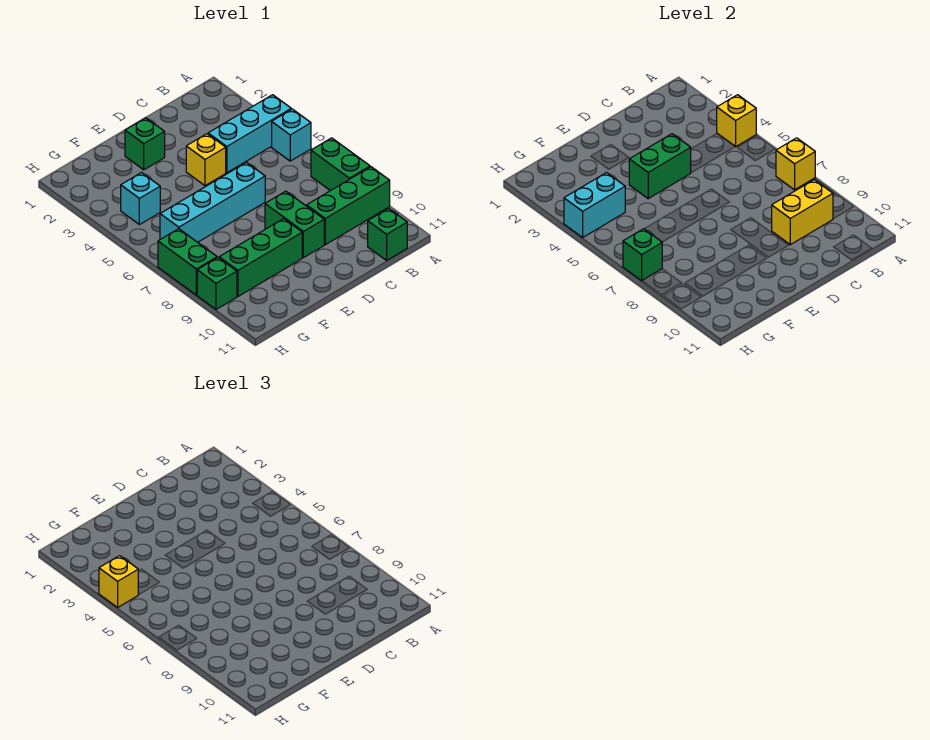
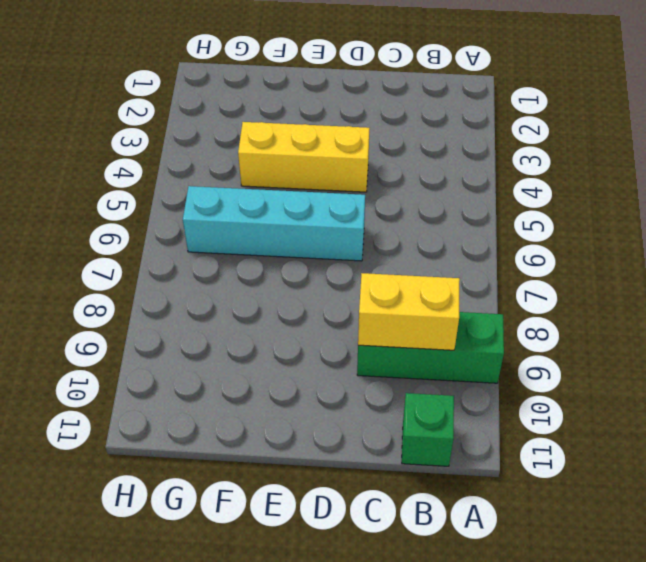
yellow brick D4:F4 level 1 -> yellow brick D4 level 1
none -> cyan brick A4:C4 level 1
none -> cyan brick A5 level 1
none -> green brick A7:A8 level 1

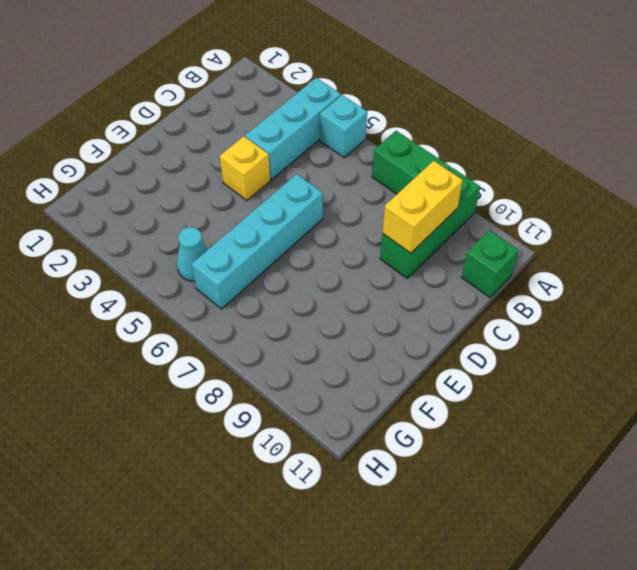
cyan cone G5 level 1 -> none
none -> green brick D8:D9 level 1
none -> green brick E2 level 1
none -> green brick E9:G9 level 1

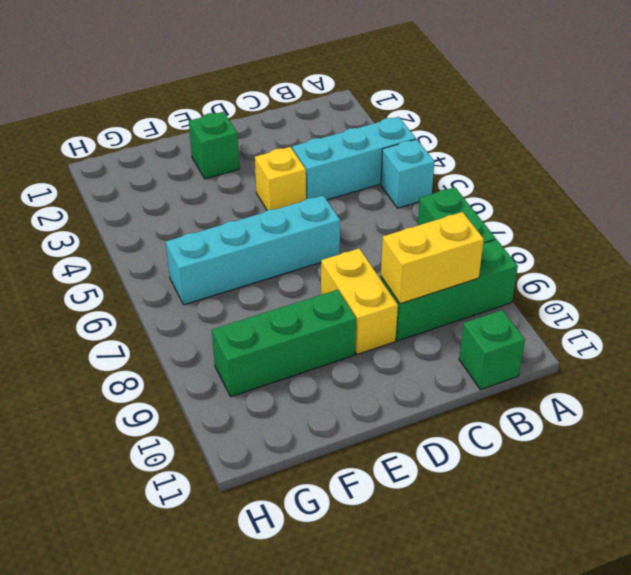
yellow brick D8:D9 level 1 -> green brick D8:D9 level 1
none -> cyan brick G4 level 1
none -> green brick H7:H8 level 1
none -> green brick H9 level 1

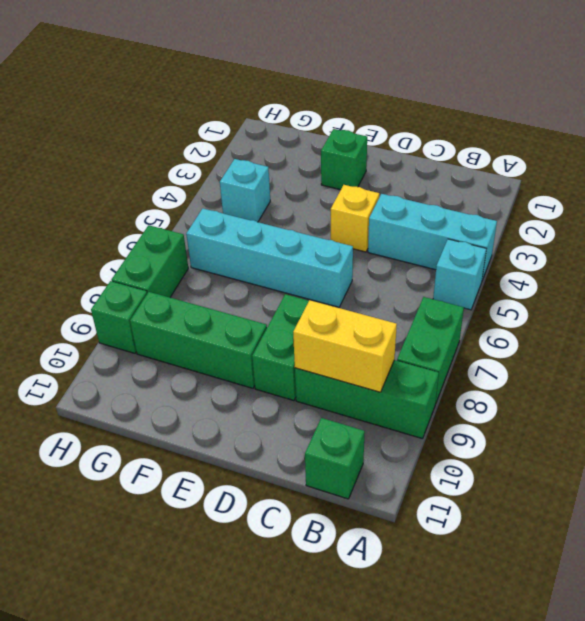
none -> yellow brick A4 level 2
none -> yellow brick A7 level 2
none -> green brick D4:E4 level 2

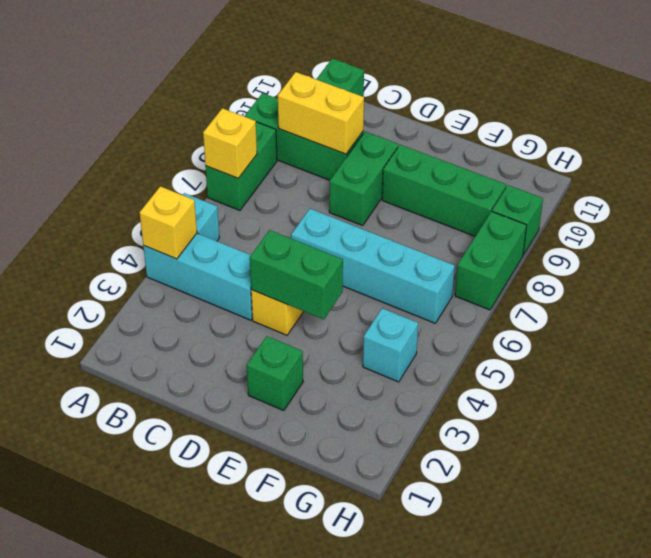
none -> cyan brick G4:H4 level 2
none -> green brick H7 level 2
none -> yellow brick H4 level 3

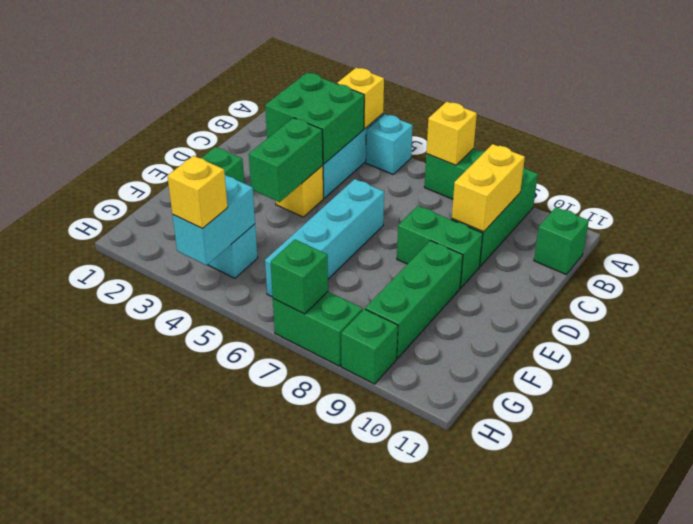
green brick B3:C4 level 2 -> none

